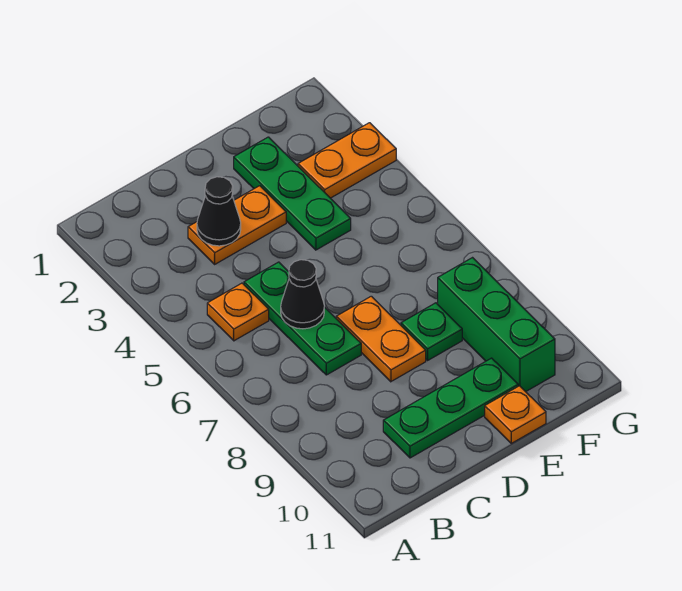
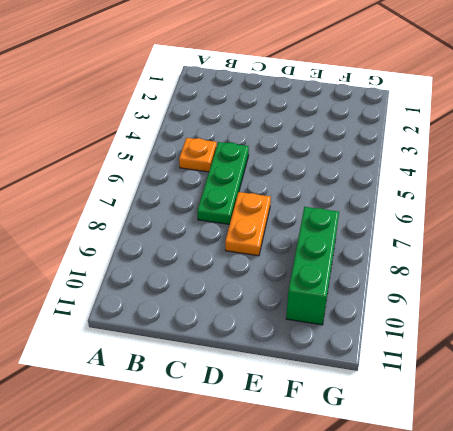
none -> orange plate C3:D3 level 1
none -> green plate C10:E10 level 1
none -> green plate E2:E4 level 1

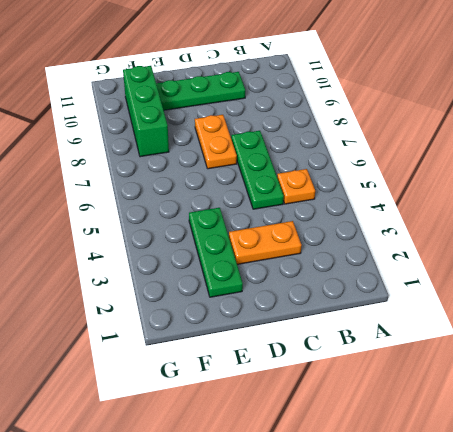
none -> green plate E8 level 1
none -> orange plate E11 level 1
none -> orange plate F3:G3 level 1

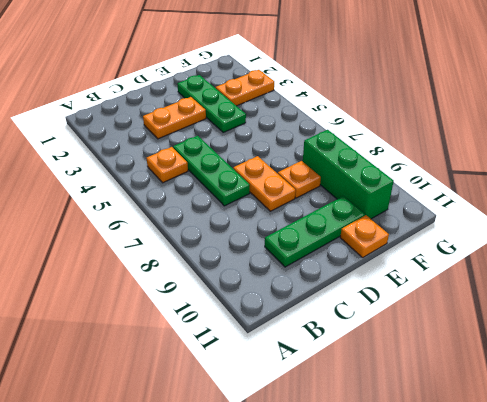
orange plate E8 level 1 -> green plate E8 level 1
none -> black cone C3 level 2
none -> black cone C6 level 2

